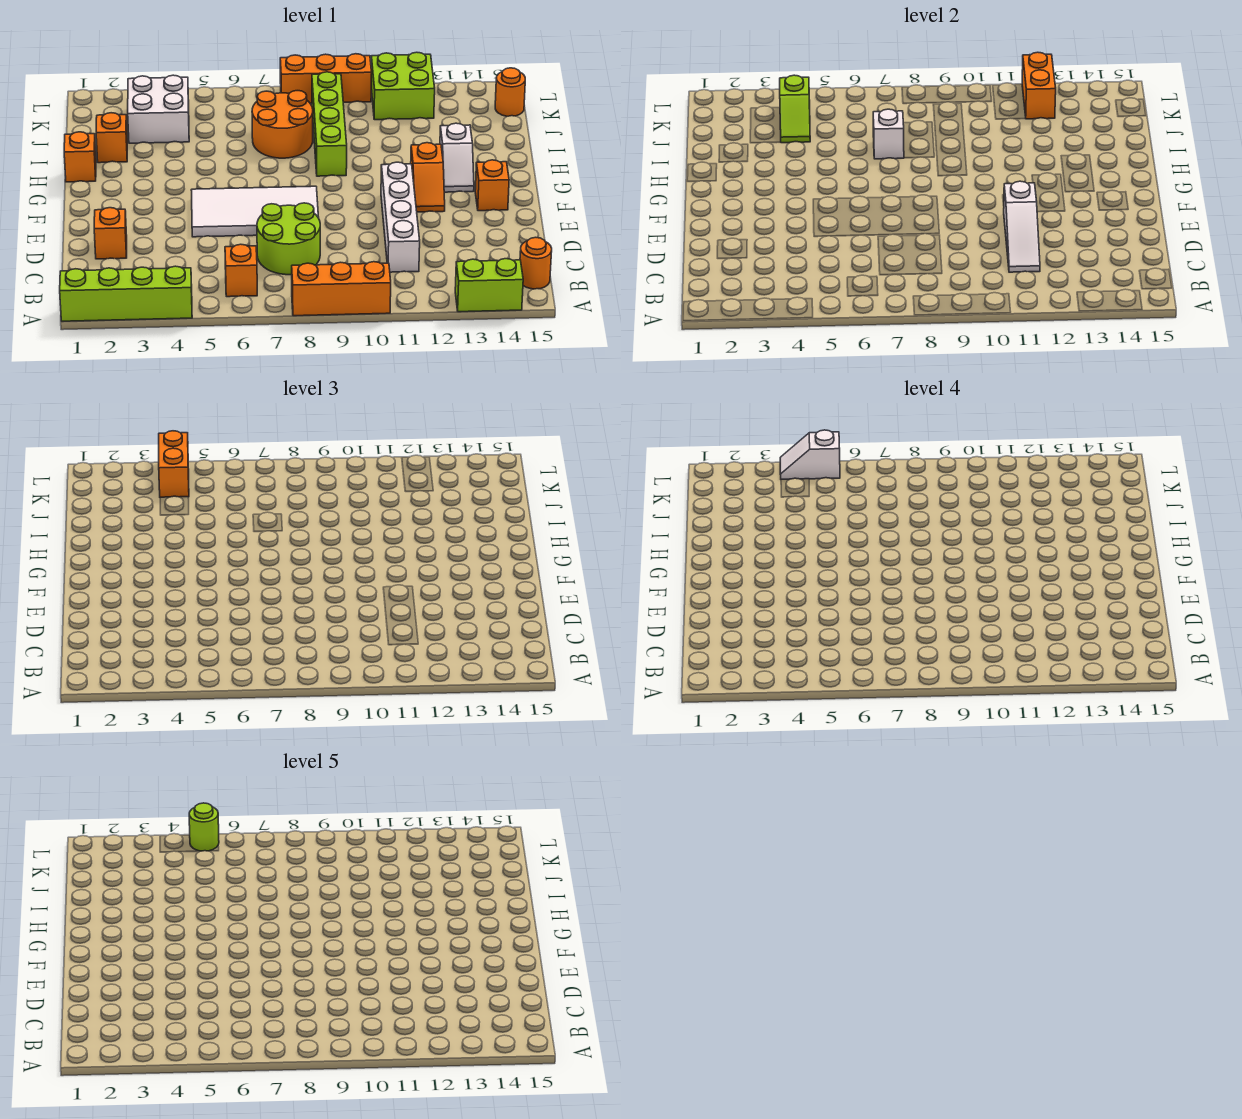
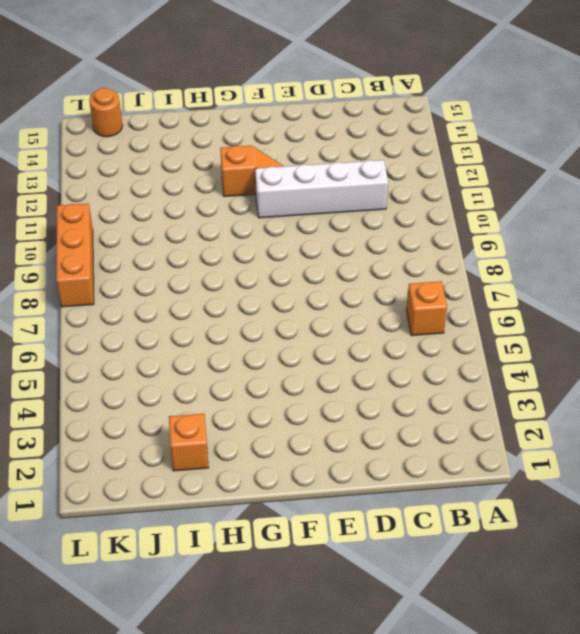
none -> lime brick A1:A4 level 1
none -> orange brick A8:A10 level 1
none -> lime brick A13:A14 level 1

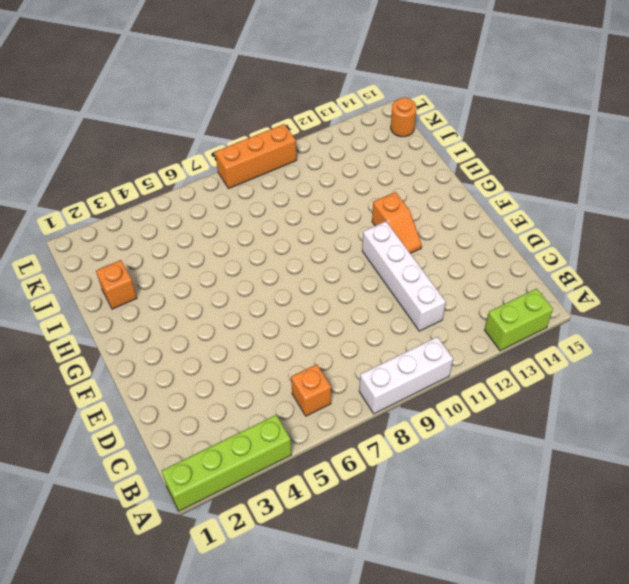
white brick A8:A10 level 1 -> orange brick A8:A10 level 1
none -> orange round brick B15 level 1
none -> lime round brick C7:D8 level 1
none -> orange brick D2 level 1

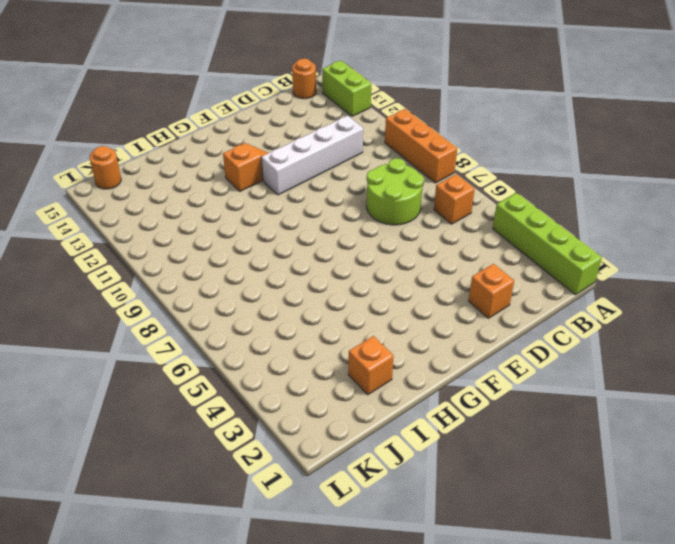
none -> white tile E5:F8 level 1
none -> orange brick F14 level 1
none -> white slope G13:H13 level 1 top H

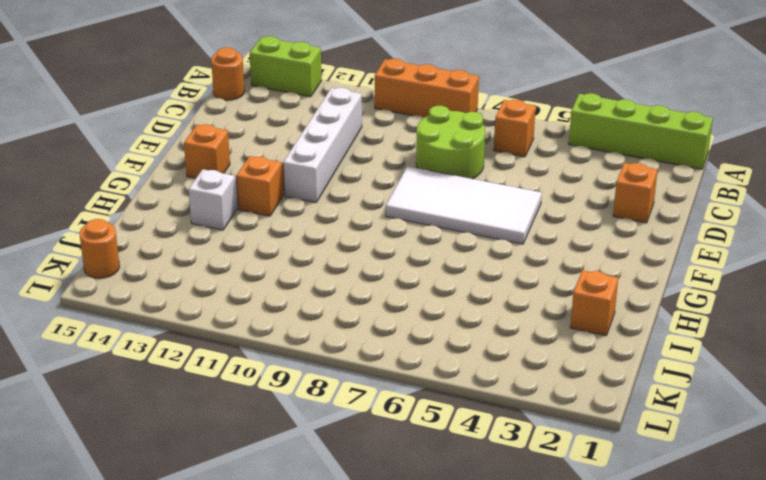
none -> orange brick H1 level 1
none -> lime brick H9:K9 level 1
none -> orange round brick I7:J8 level 1

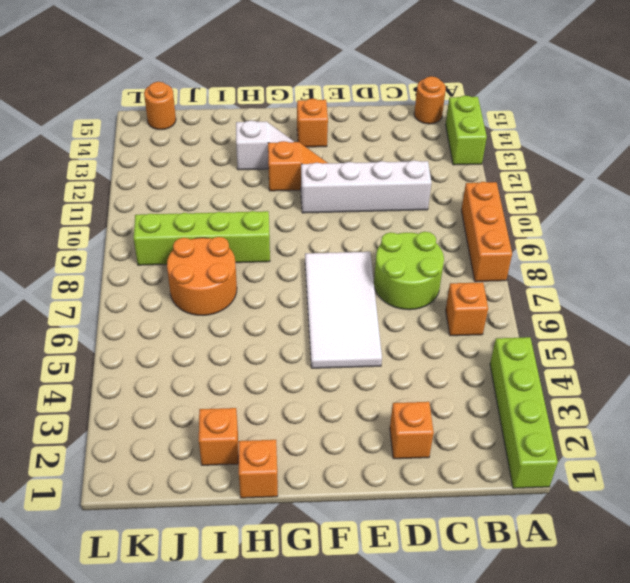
none -> white brick J3:K4 level 1
none -> lime brick K11:L12 level 1
none -> orange brick L8:L10 level 1

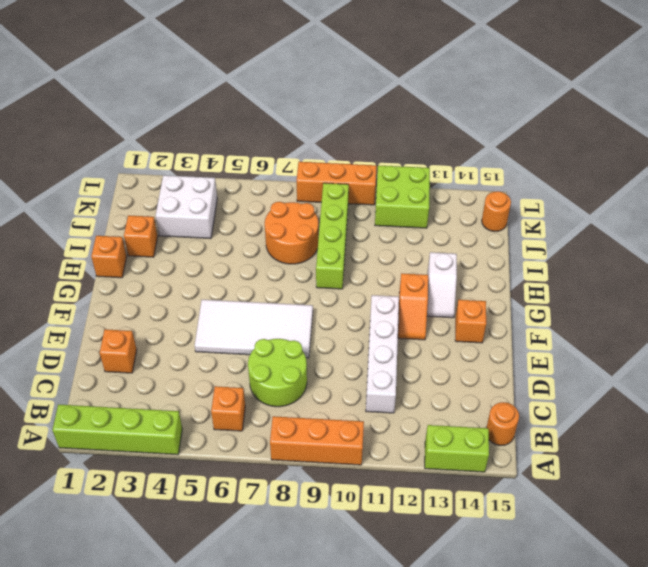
none -> white slope C11:E11 level 2 top E
none -> white brick I7 level 2
none -> lime slope J4:K4 level 2 top K

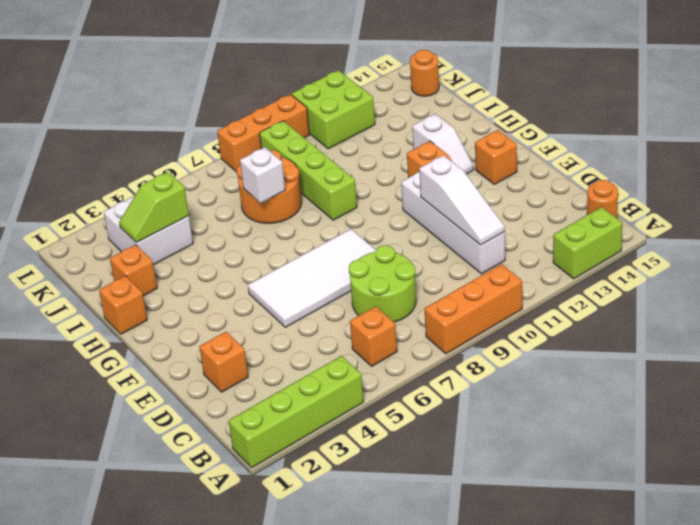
lime slope J3:J4 level 2 top 4 -> lime slope J4:K4 level 2 top K
none -> orange brick K12:L12 level 2
none -> orange brick K4:L4 level 3
none -> white slope L4:L5 level 4 top 5

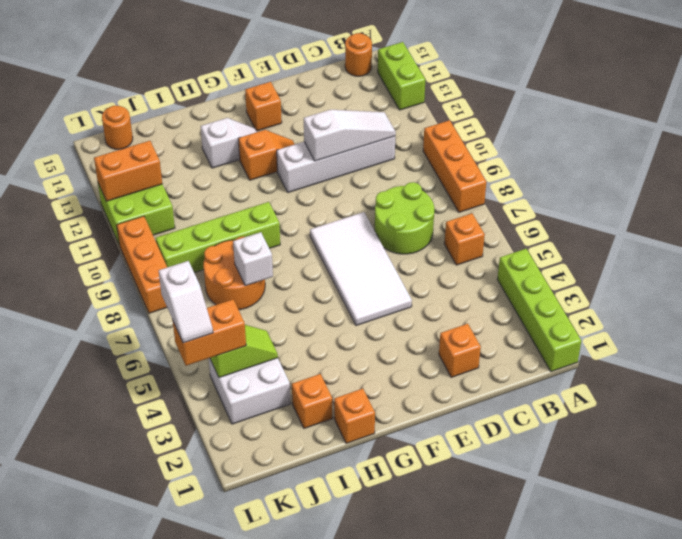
none -> lime round brick L5 level 5

